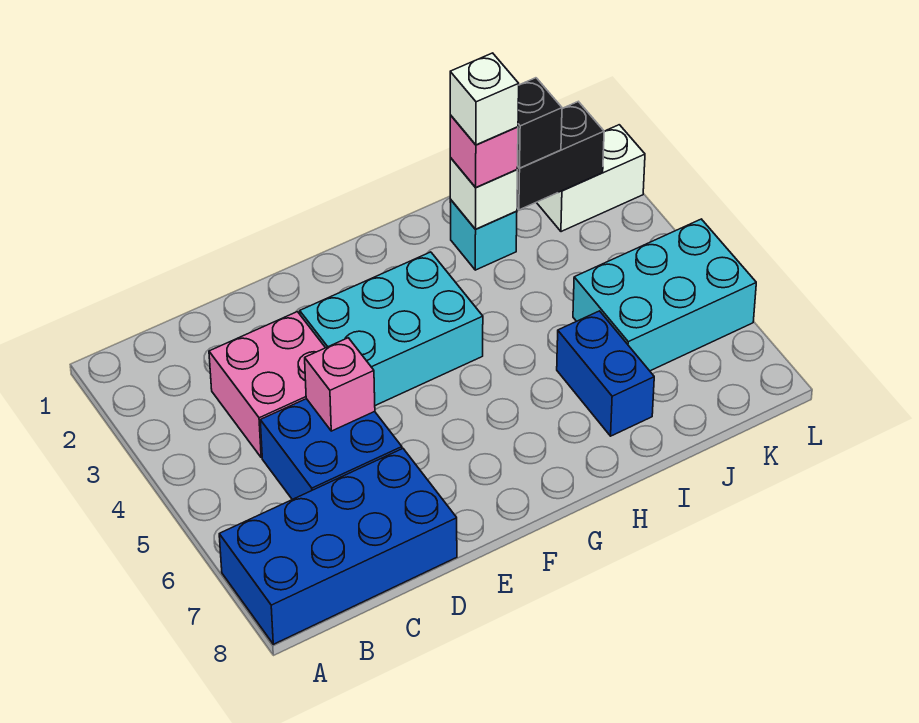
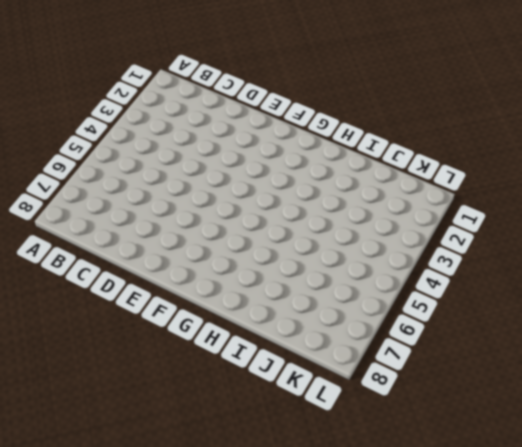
none -> blue brick A7:D8 level 1
none -> pink brick C3:D4 level 1
none -> blue brick C5:D6 level 1

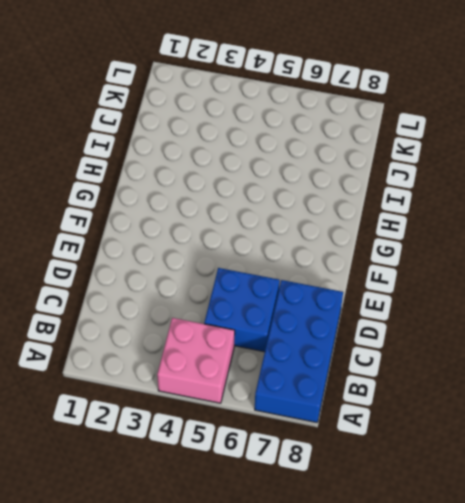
pink brick A4:B5 level 1 -> pink brick C3:D4 level 1
none -> cyan brick E3:G4 level 1
none -> cyan brick I2 level 1
none -> blue brick I6:I7 level 1

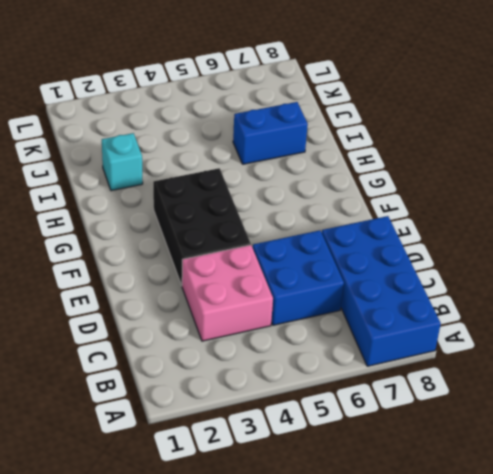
black brick E3:G4 level 1 -> cyan brick E3:G4 level 1
none -> cyan brick J5:L6 level 1
none -> white brick K2:L2 level 1
none -> pink brick D5 level 2

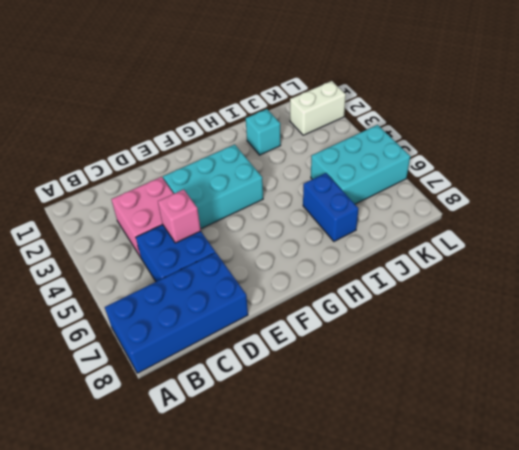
none -> white brick I2 level 2
none -> black brick J2:K2 level 2
none -> pink brick I2 level 3

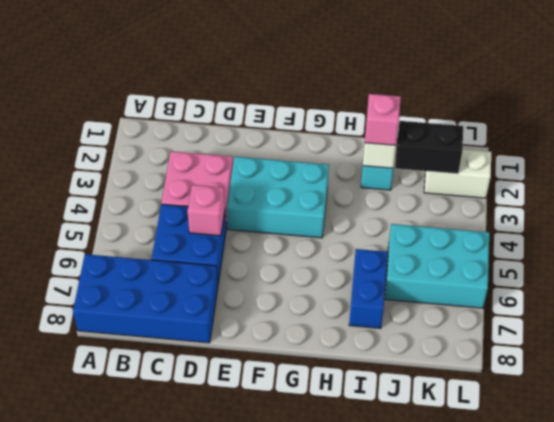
none -> black brick J2 level 3
none -> white brick I2 level 4

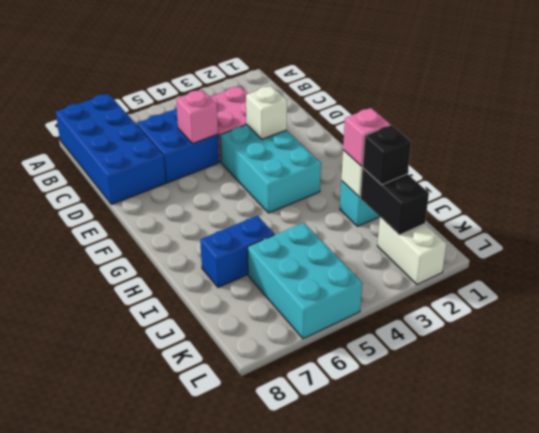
white brick E3 level 2 -> white brick I2 level 4

